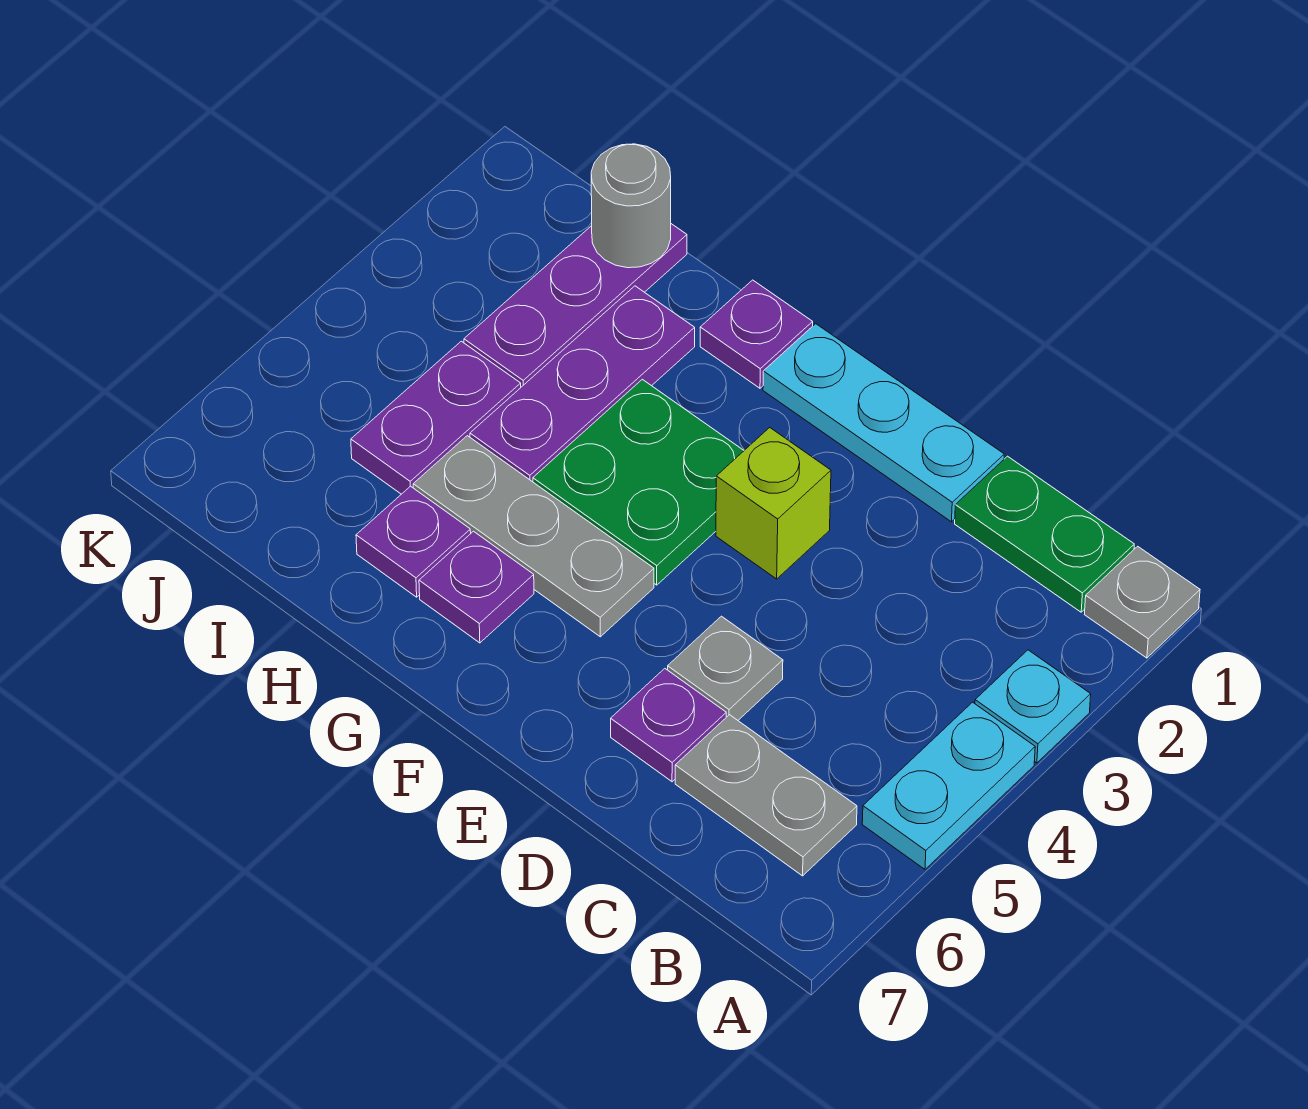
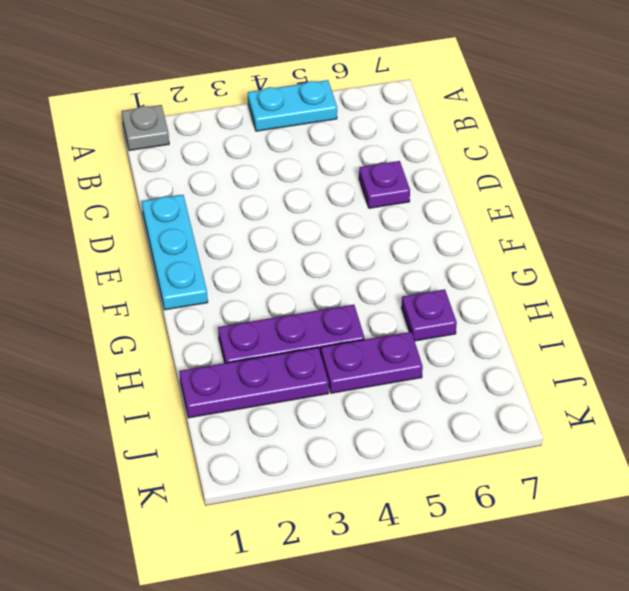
none -> cyan plate A3 level 1
none -> green plate B1:C1 level 1
none -> grey plate B6:C6 level 1

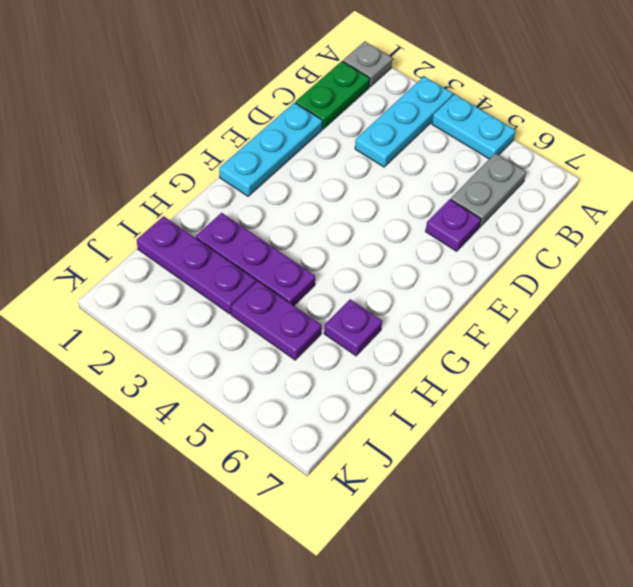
cyan plate A3:C3 level 1 -> cyan plate A3 level 1
none -> grey plate D5 level 1
none -> lime brick E3 level 1
none -> green plate F3:G4 level 1

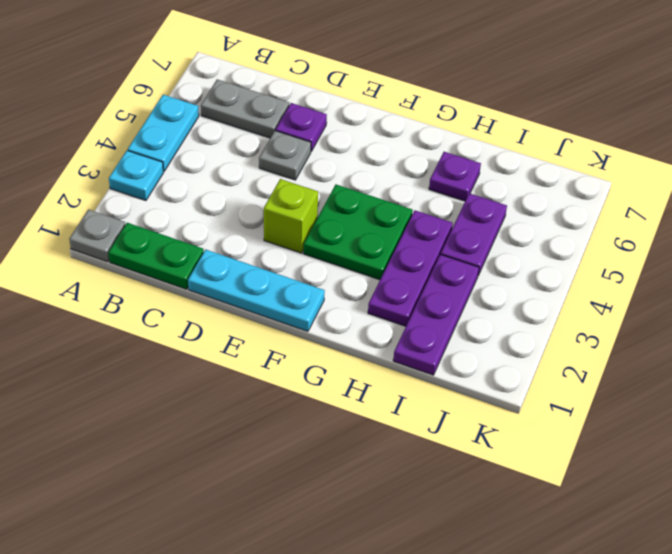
none -> grey plate F5:H5 level 1
none -> purple plate G1 level 1
none -> purple plate G6 level 1

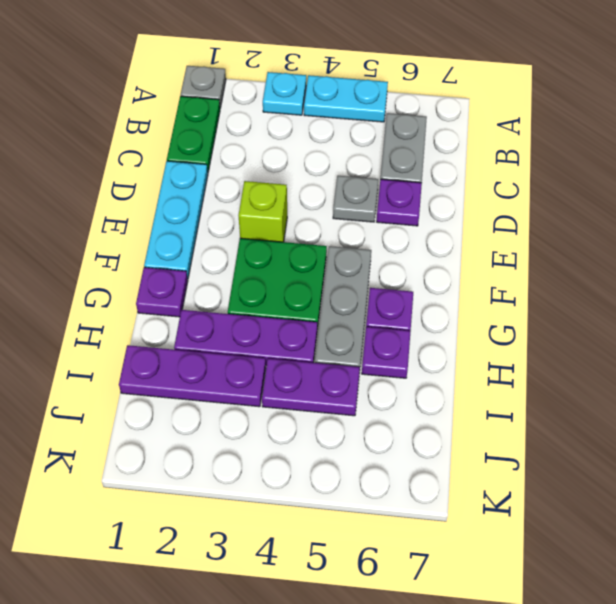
none -> grey round brick I1 level 2

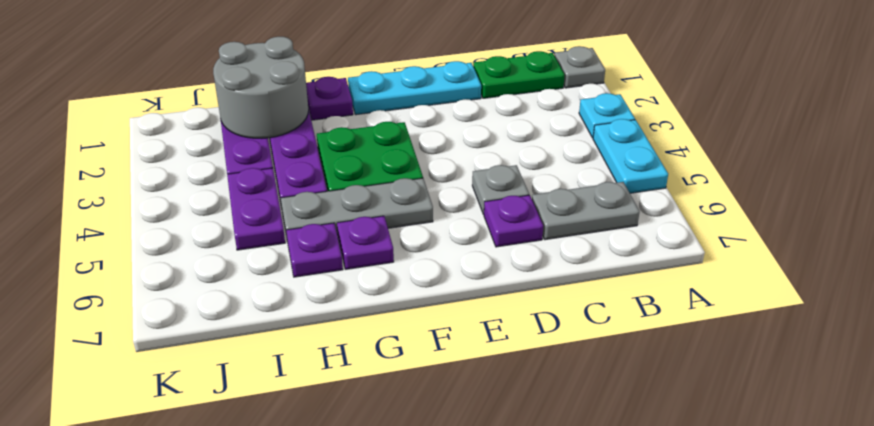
grey round brick H1:I2 level 2 -> grey round brick I1 level 2
none -> lime brick E3 level 1

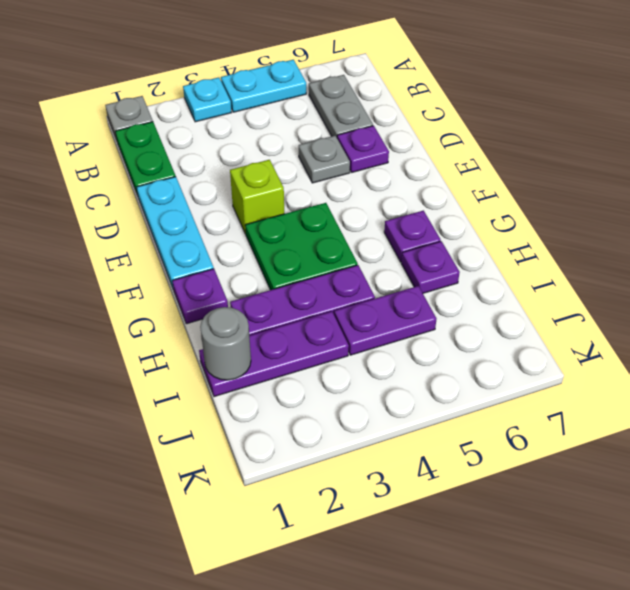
none -> grey plate F5:H5 level 1

